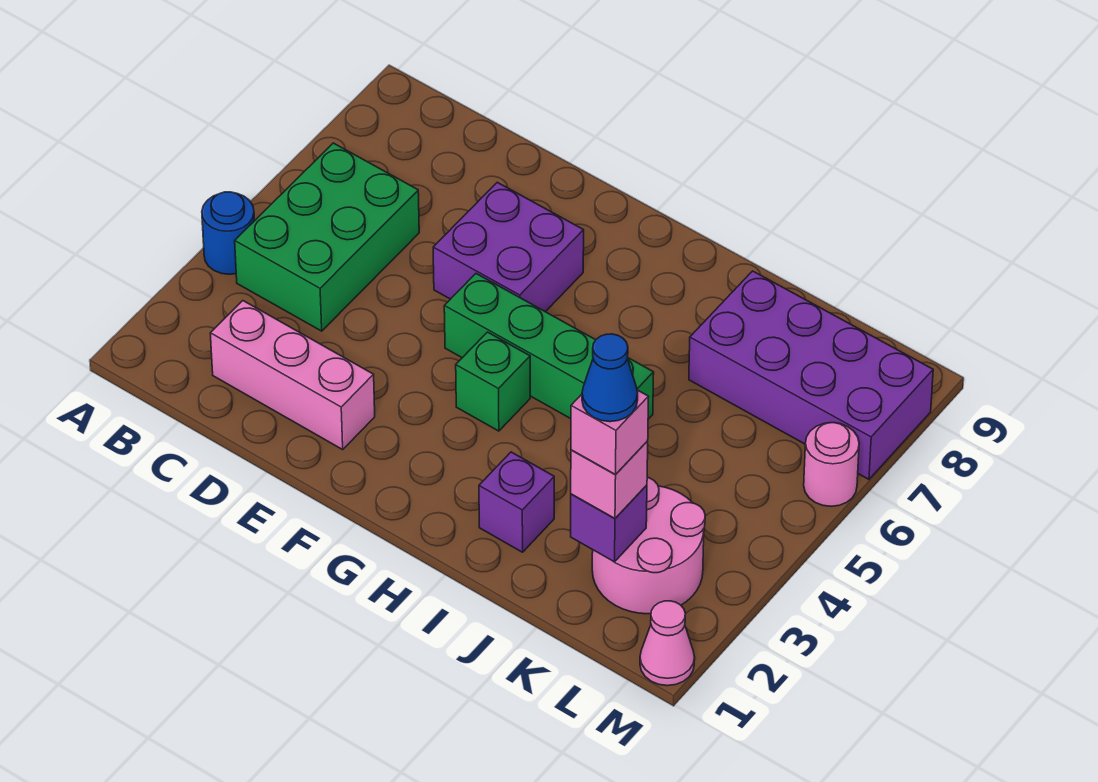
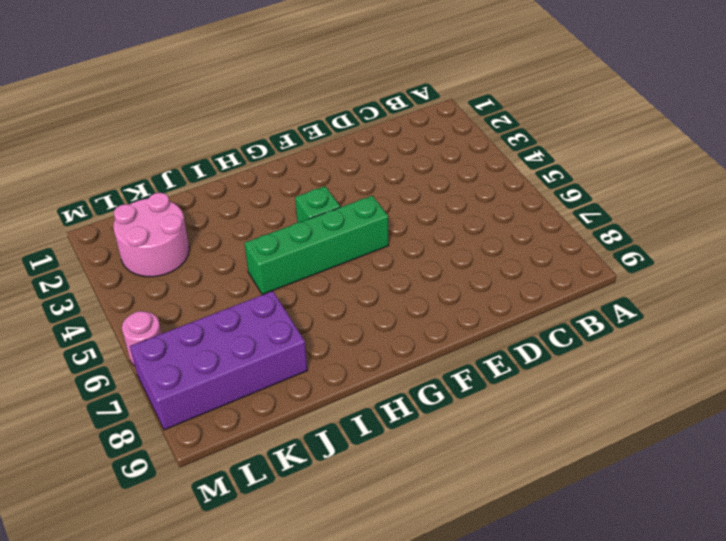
none -> blue round brick A4 level 1
none -> green brick B4:C6 level 1
none -> pink brick C2:E2 level 1

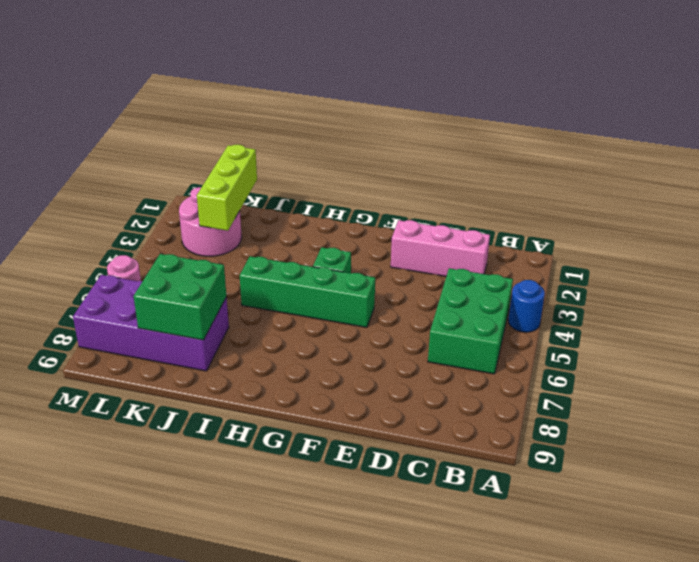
green brick J7:K8 level 2 -> none
lime brick K1:K3 level 2 -> purple brick K2 level 2
none -> purple brick E6:F7 level 1
none -> purple brick I2 level 1
none -> pink cone M1 level 1

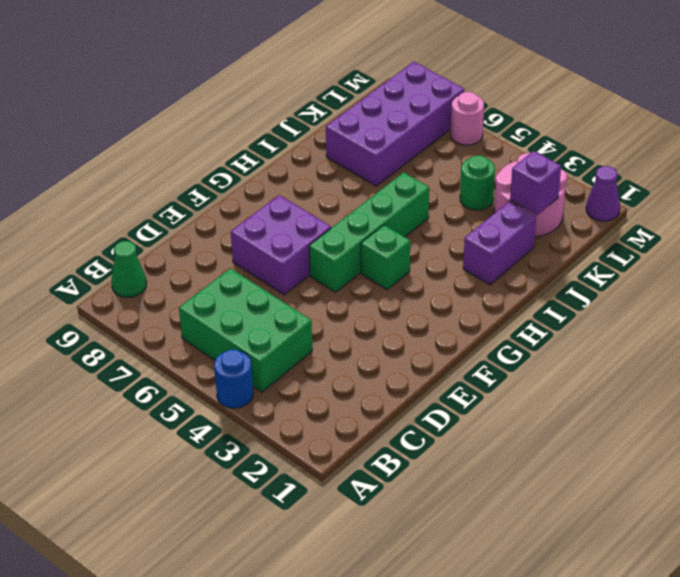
green cone B9 level 1 -> none
purple brick I2:J2 level 1 -> purple brick I2 level 1
green round brick K4 level 1 -> none
purple cone M1 level 1 -> pink cone M1 level 1
none -> pink brick C2:E2 level 1
none -> pink brick K2 level 3
none -> pink brick K2 level 4

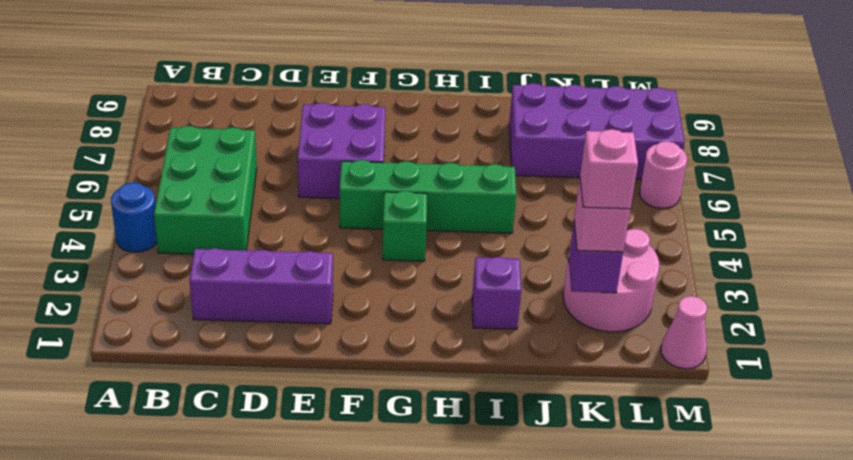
purple brick C2:E2 level 1 -> pink brick C2:E2 level 1
none -> blue cone K2 level 5

